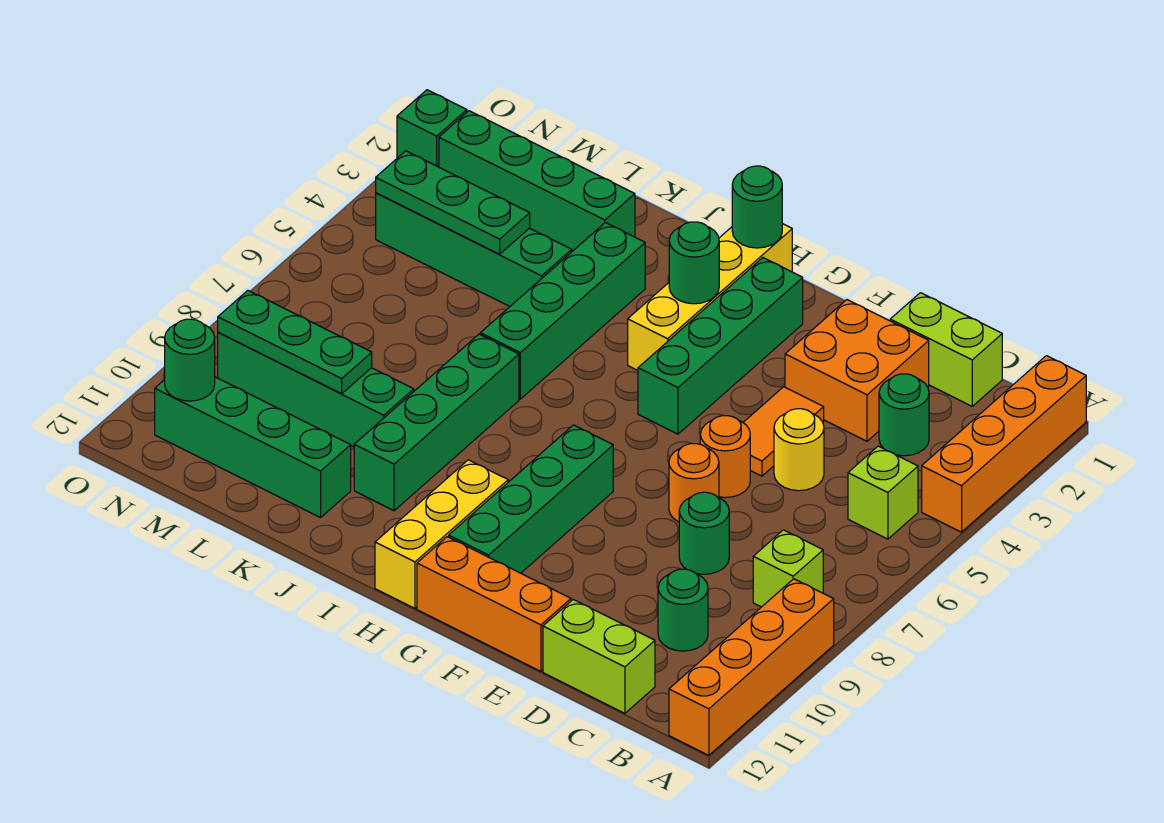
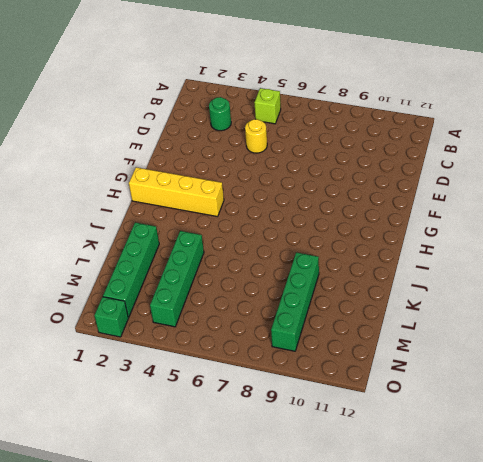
none -> orange brick A1:A4 level 1
none -> orange brick A9:A12 level 1
none -> lime brick B8 level 1
none -> lime brick C1:D1 level 1

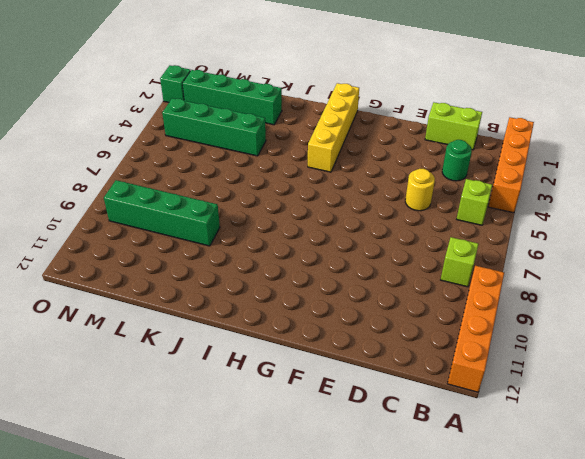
none -> green round brick C10 level 1
none -> lime brick C12:D12 level 1
none -> orange brick D2:E3 level 1
none -> green round brick D8 level 1

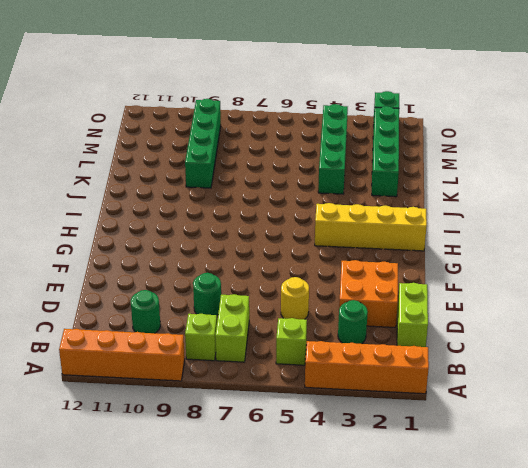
lime brick B7:C7 level 1 -> lime brick C12:D12 level 1
none -> orange tile E4:E5 level 1
none -> orange round brick E6 level 1
none -> orange round brick E7 level 1
none -> orange brick E12:G12 level 1

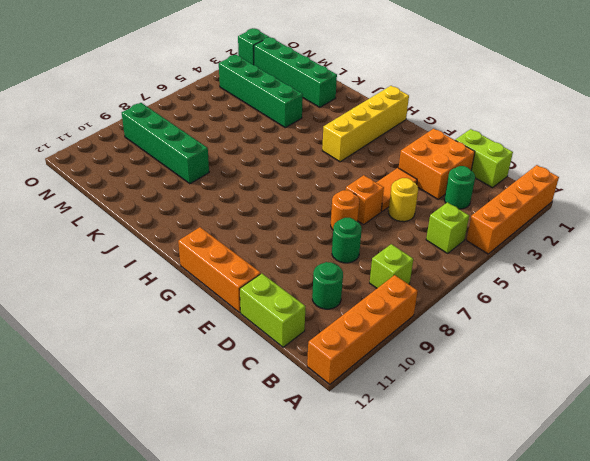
orange brick E6 level 1 -> orange round brick E6 level 1
none -> green brick G2:G5 level 1
none -> green brick G8:G11 level 1
none -> yellow brick H10:H12 level 1
none -> green brick J3:J6 level 1

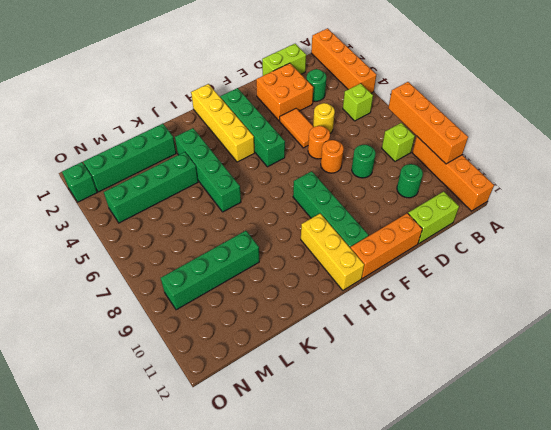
orange brick A7:A10 level 2 -> none
none -> green brick J7:J10 level 1
none -> green brick K11:N11 level 1
none -> green round brick H1 level 2
none -> green round brick H3 level 2

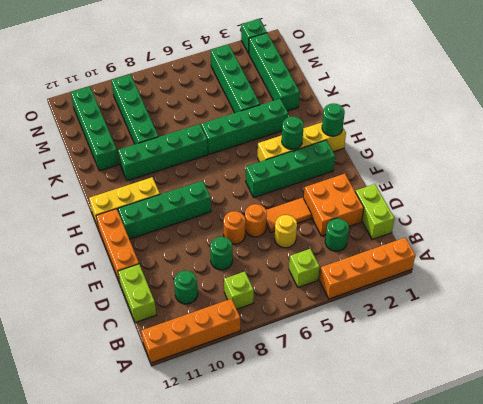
none -> green plate L4:N4 level 2
none -> green plate L9:N9 level 2
none -> green round brick N11 level 2

